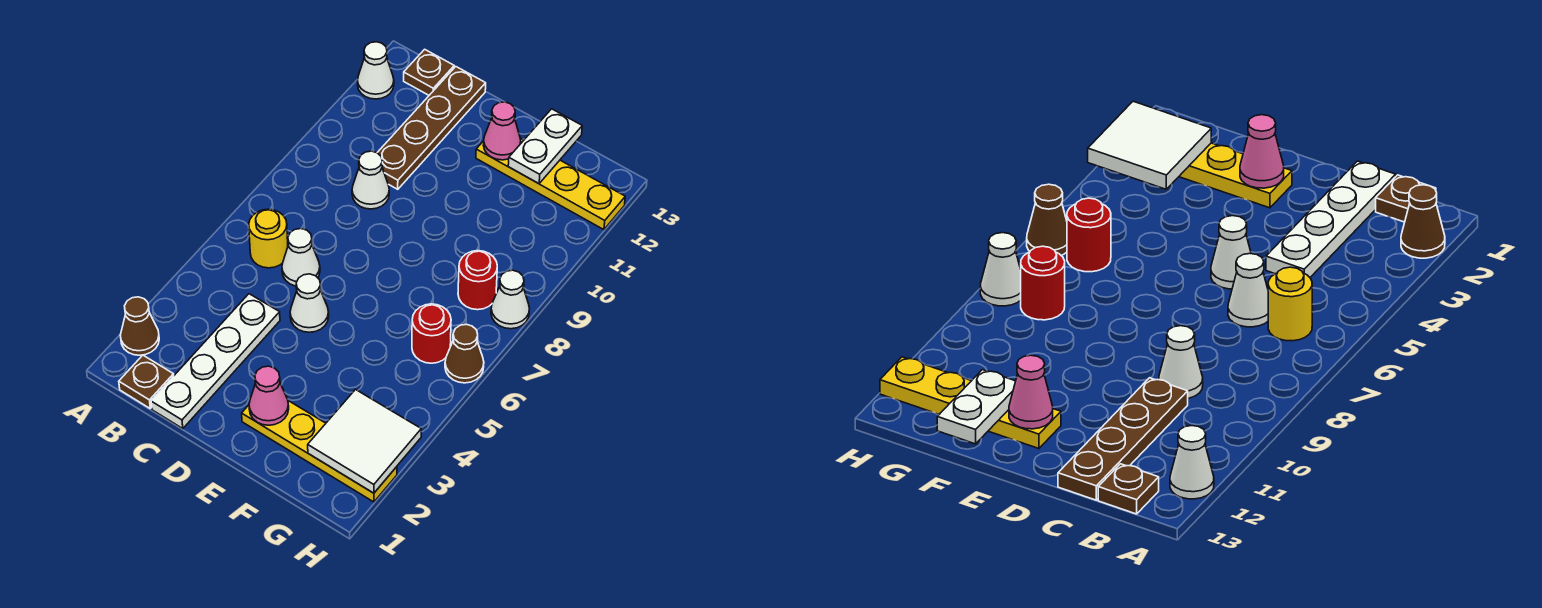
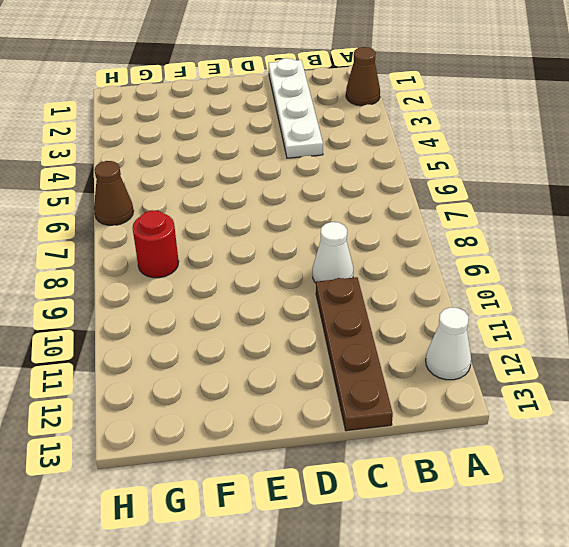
none -> brown plate B1 level 1
none -> yellow round brick B6 level 1
none -> brown plate B13 level 1

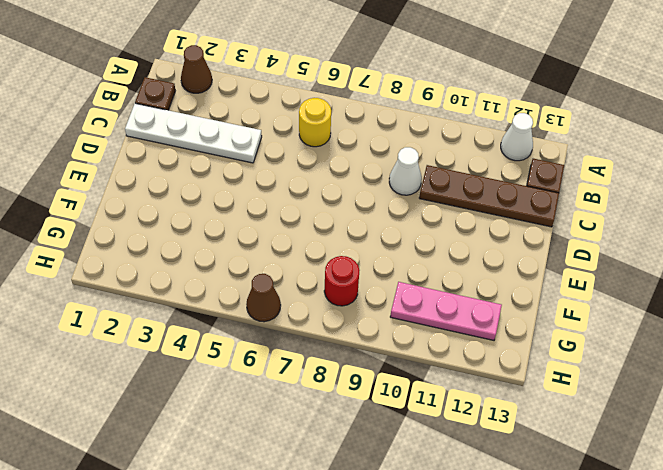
pink plate G10:G12 level 1 -> yellow plate E12:H12 level 1
none -> white cone C6 level 1
none -> white cone D5 level 1
none -> yellow plate E2:H2 level 1

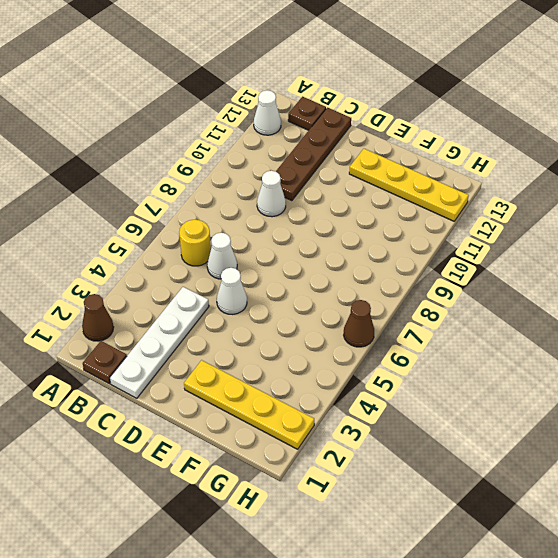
none -> red round brick G6 level 1
none -> red round brick G8 level 1
none -> white cone H8 level 1

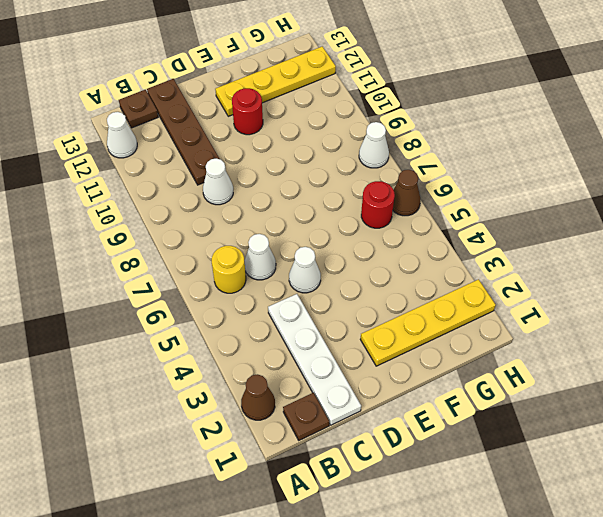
red round brick E11 level 1 -> red round brick G8 level 1
none -> pink cone E2 level 2
none -> pink cone E12 level 2
none -> white plate F12:F13 level 2

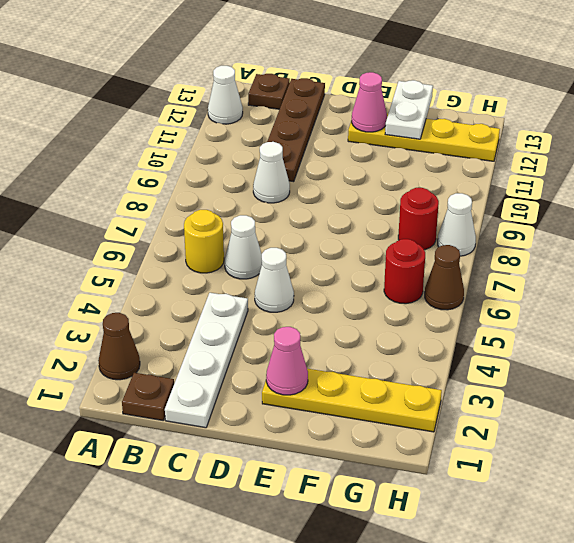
none -> white tile G2:H3 level 2

